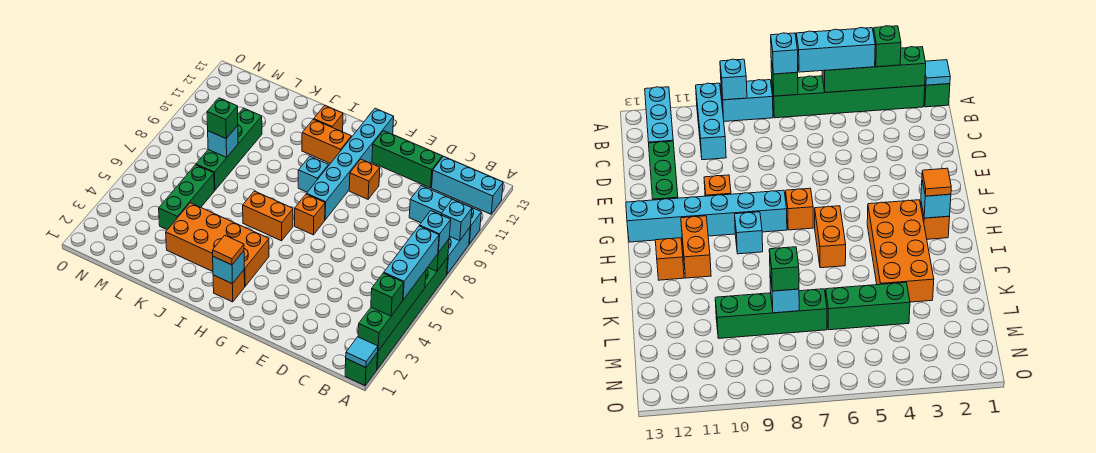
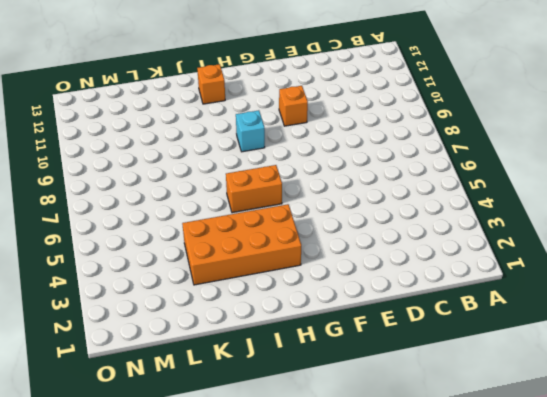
none -> green brick A1 level 1
none -> green brick A2:A7 level 1
none -> cyan brick A8:A9 level 1

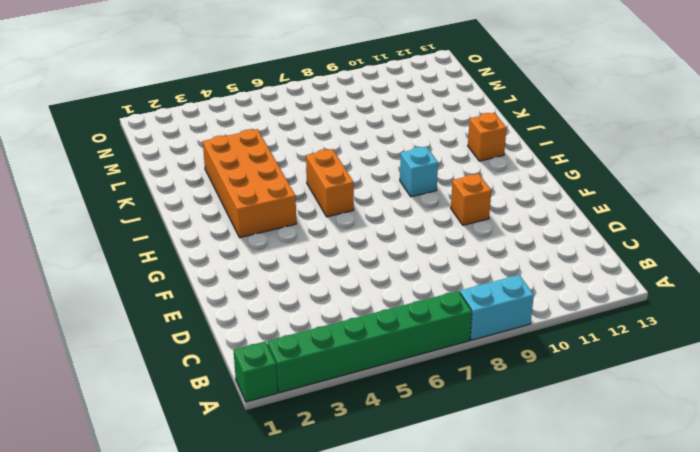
none -> cyan brick A10:C10 level 1
none -> cyan brick A12:C12 level 1
none -> green brick D12:F12 level 1

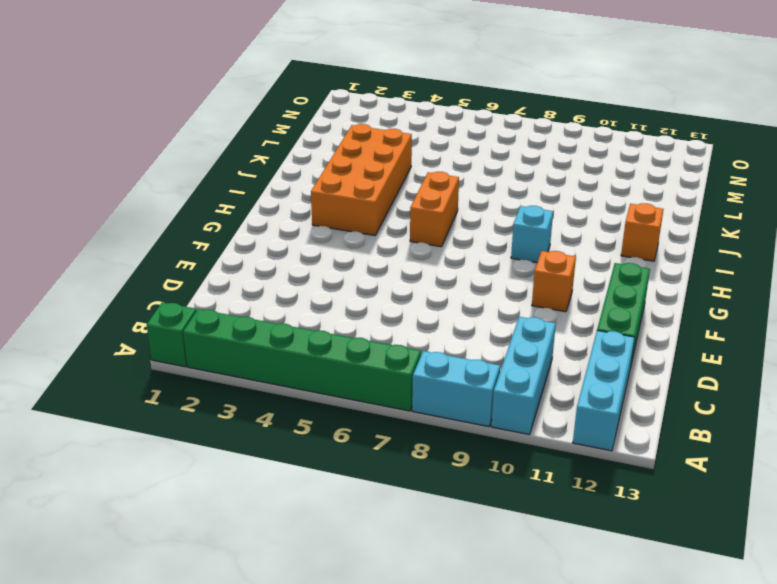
none -> orange brick G7 level 1
none -> cyan brick G8:G13 level 1
none -> orange brick H2 level 1

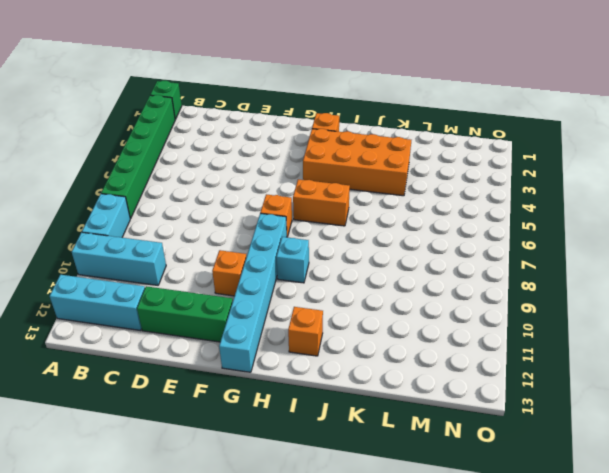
none -> orange brick H11:I11 level 1
none -> green brick L4:L6 level 1
none -> green brick L7:L10 level 1

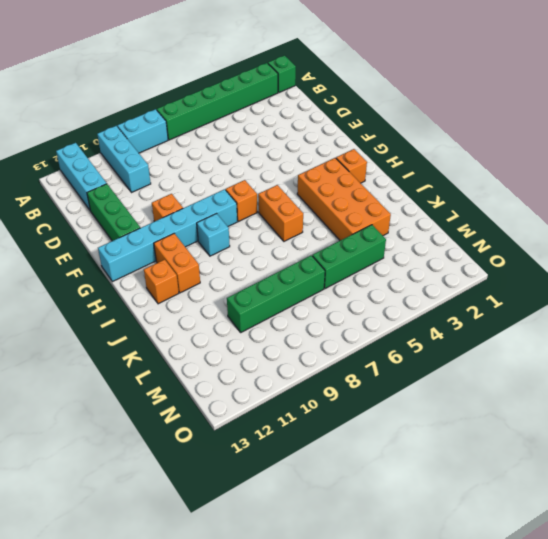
none -> cyan tile A1 level 2
none -> green brick A2:A5 level 2
none -> green brick A7 level 2

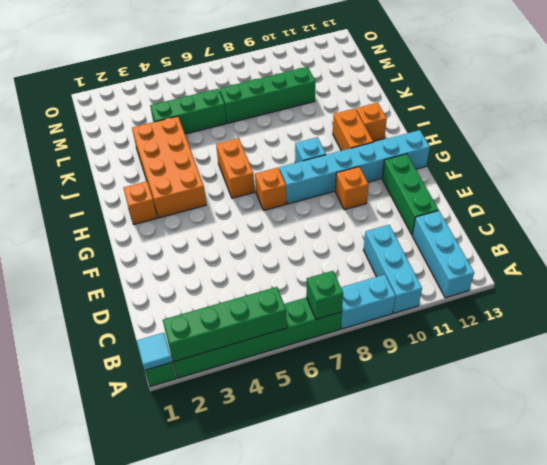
none -> cyan brick A9 level 2
none -> cyan brick H2 level 2
none -> cyan brick L8 level 2

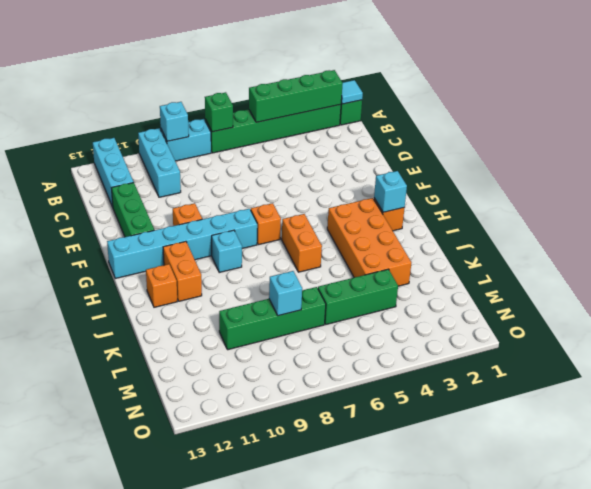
none -> green brick A3 level 3
none -> cyan brick A4:A6 level 3
none -> cyan brick A7 level 3

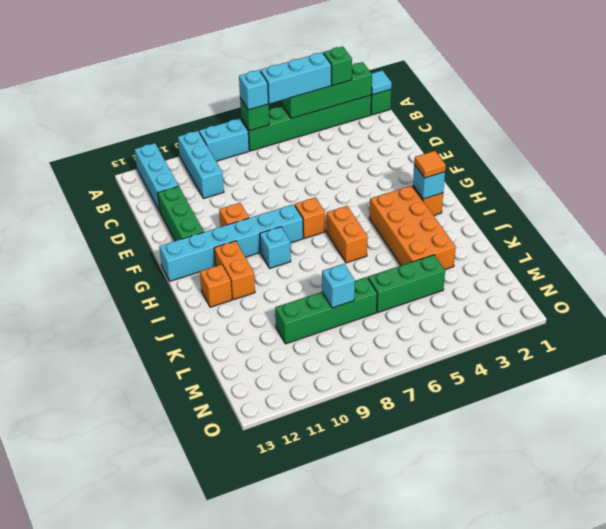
none -> cyan brick A9 level 2
none -> green brick L8 level 3

